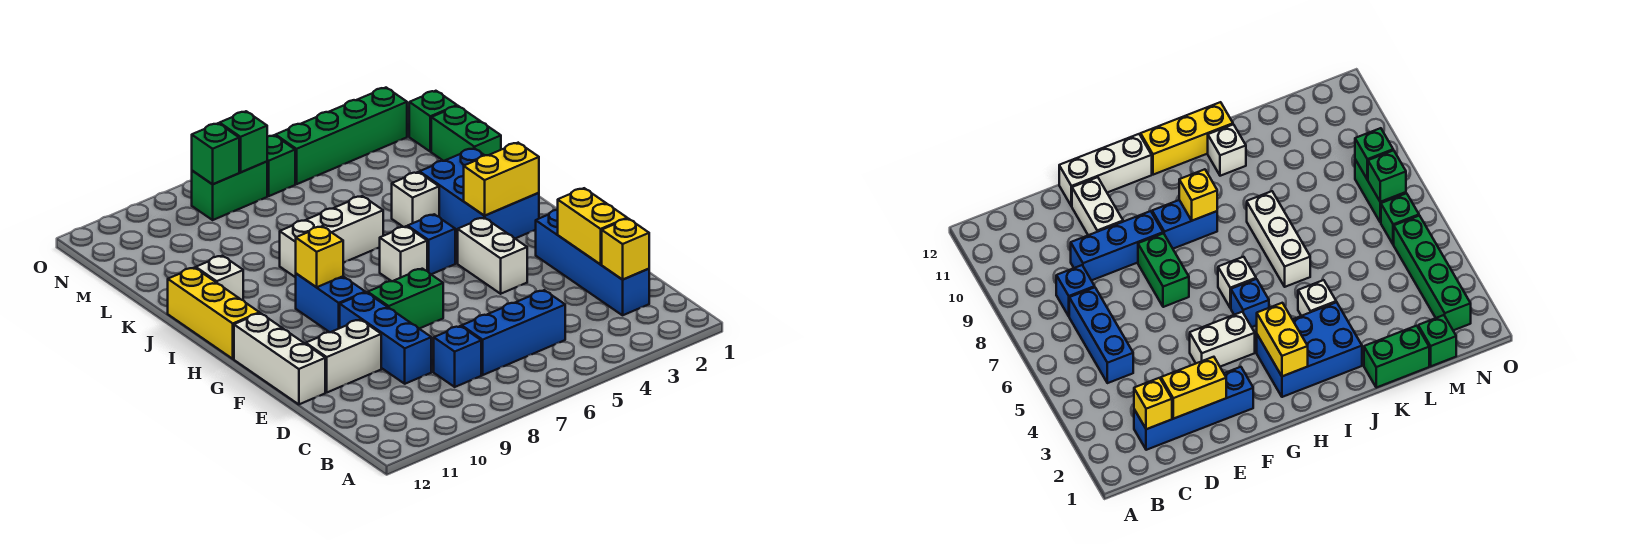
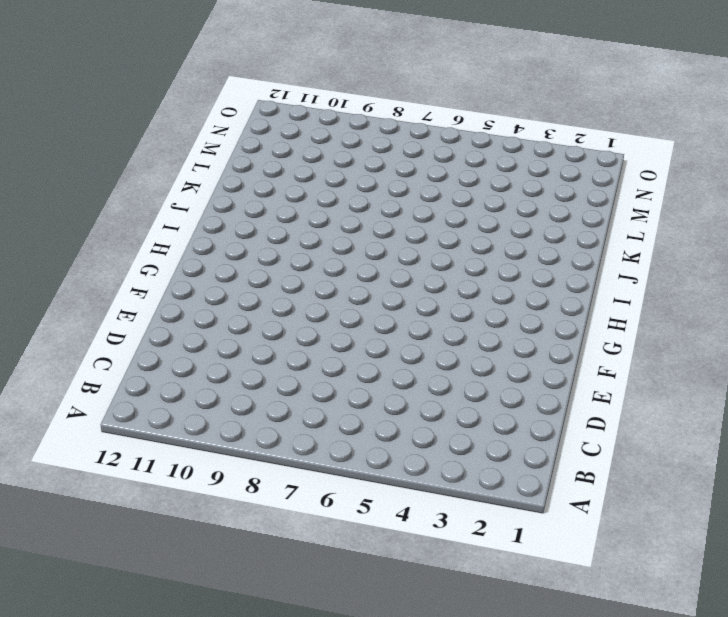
none -> blue brick C2:F2 level 1
none -> blue brick C5:C7 level 1
none -> blue brick C8 level 1

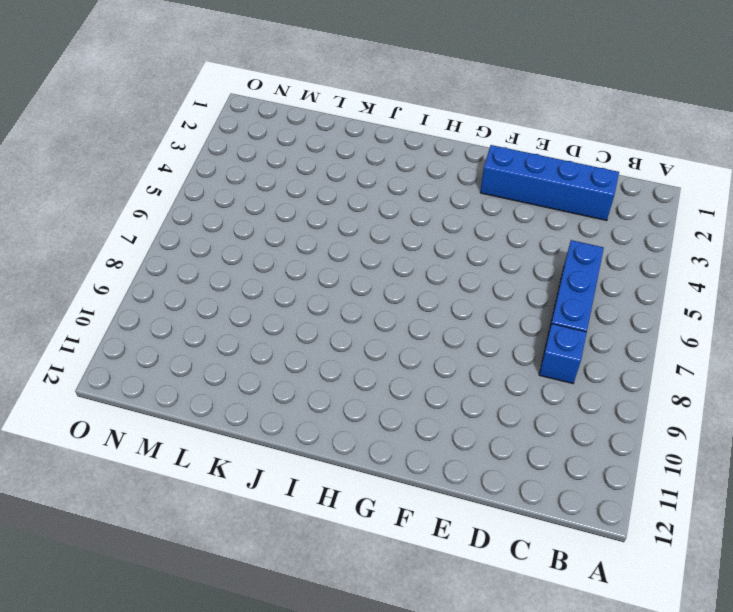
none -> blue brick D9:F9 level 1
none -> white brick E10:E11 level 1
none -> white brick E12:G12 level 1

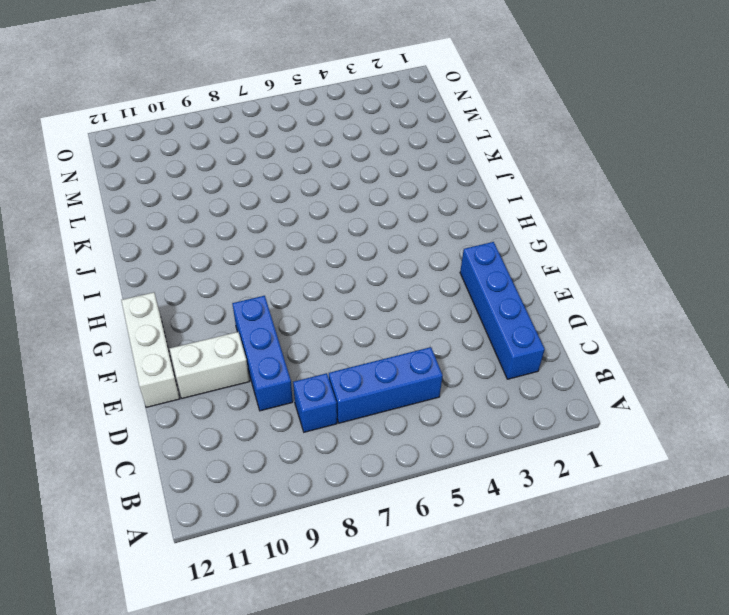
none -> white brick F4:G4 level 1
none -> green brick F7:F8 level 1
none -> blue brick G9:H9 level 1

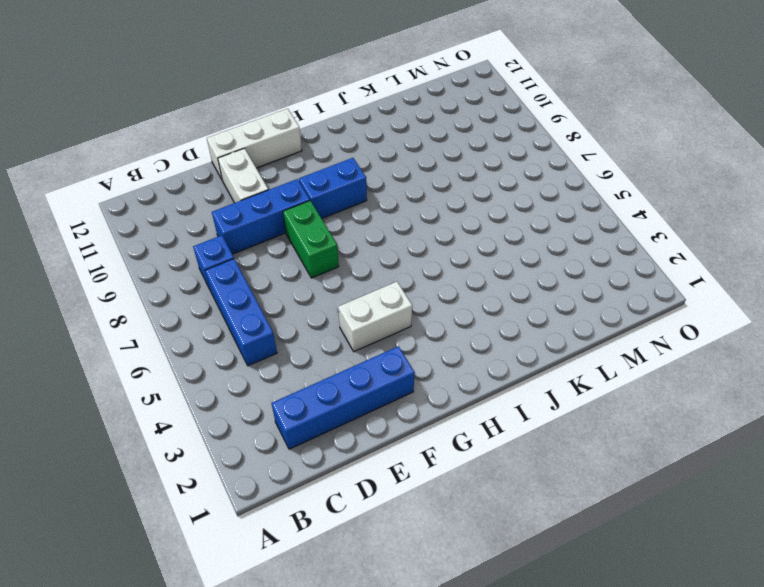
none -> blue brick H2:J3 level 1
none -> blue brick H5 level 1
none -> white brick H6 level 1

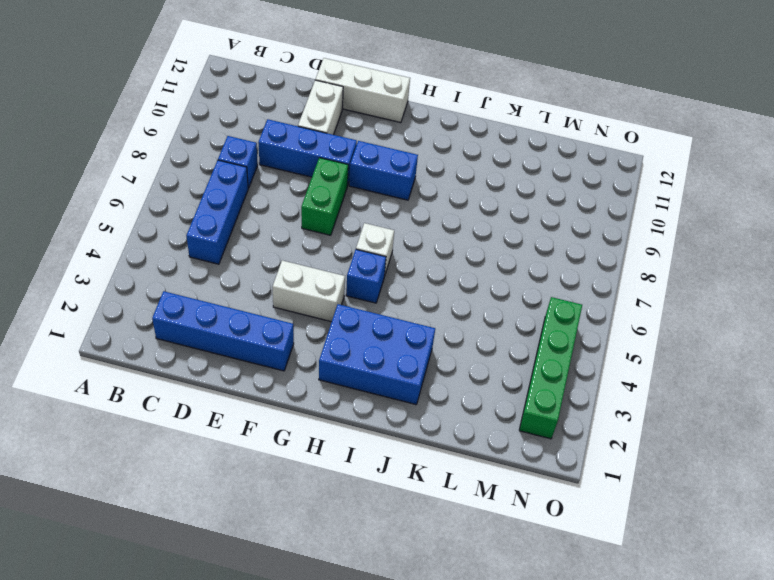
none -> yellow brick H12:J12 level 1
none -> white brick J4 level 1
none -> white brick J6:J8 level 1

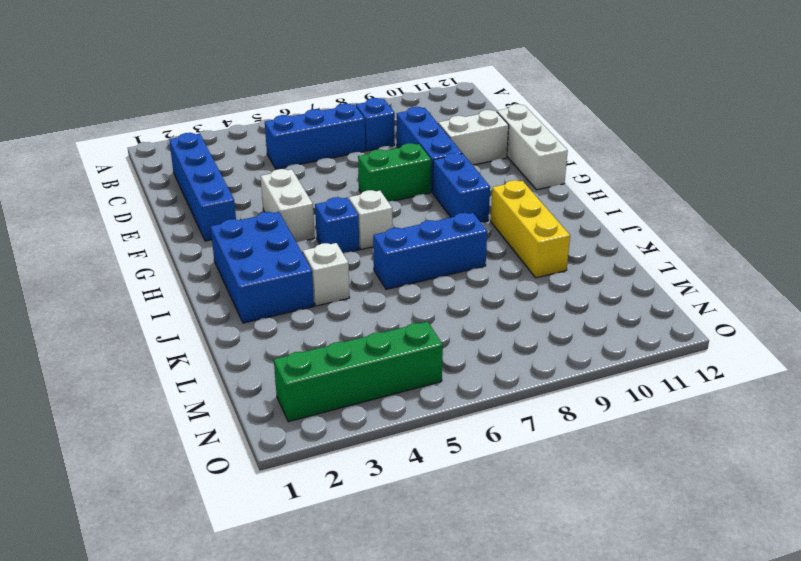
yellow brick I10:K10 level 1 -> yellow brick H12:J12 level 1
blue brick J6:J8 level 1 -> white brick J6:J8 level 1
none -> white brick J11 level 1
none -> green brick K1:L1 level 1
none -> green brick M1 level 1

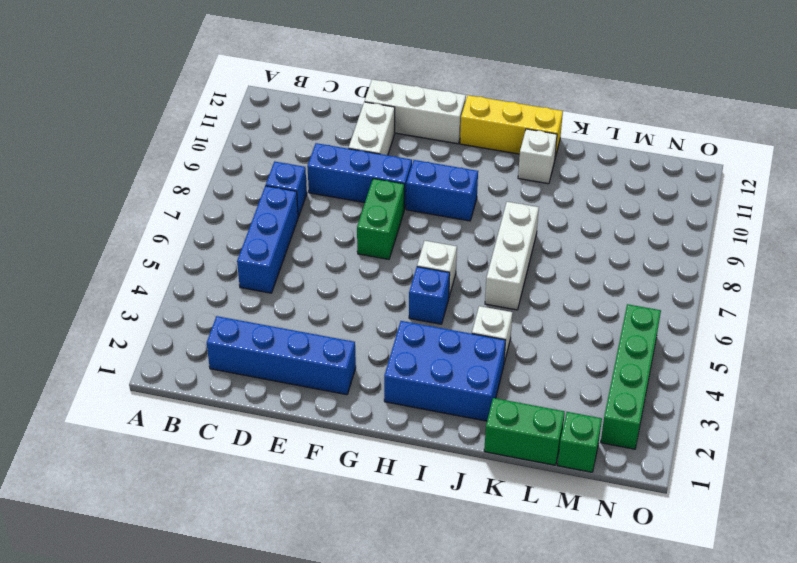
none -> white brick F4:G4 level 1
none -> green brick N6 level 1
none -> green brick N7:N8 level 1

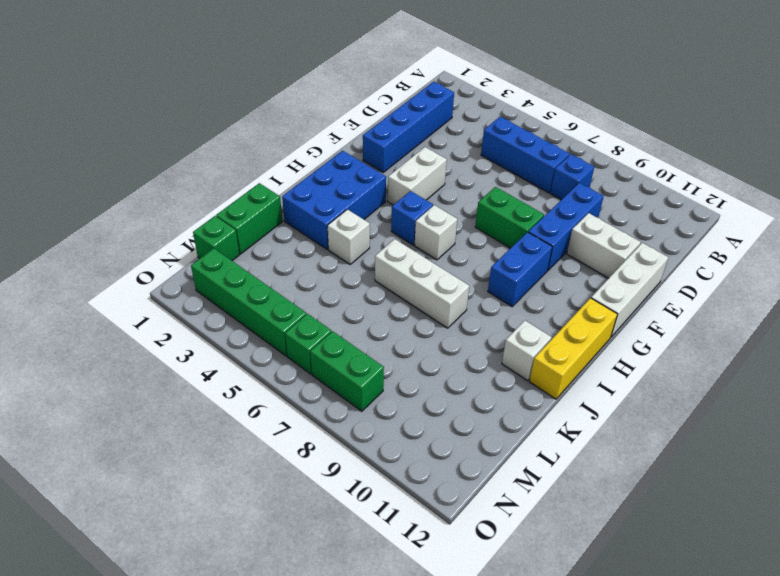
none -> yellow brick C2 level 2
none -> yellow brick D2:E2 level 2
none -> yellow brick H2:H3 level 2

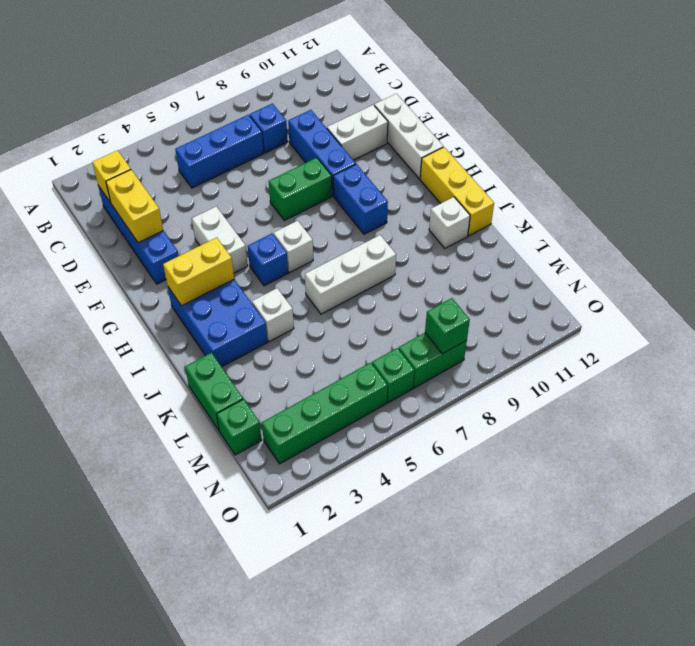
none -> yellow brick H9 level 2
none -> green brick N7 level 2

